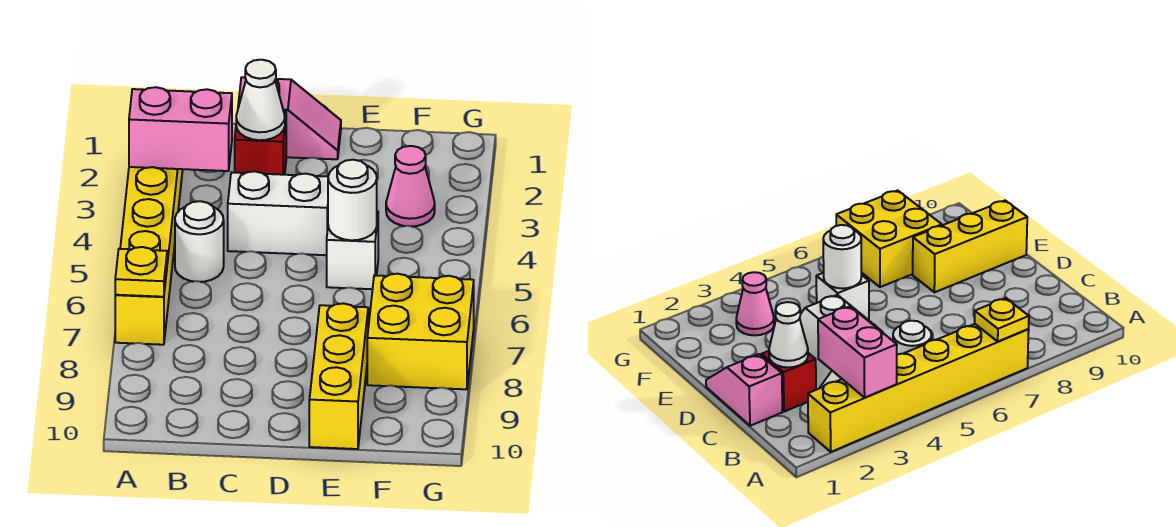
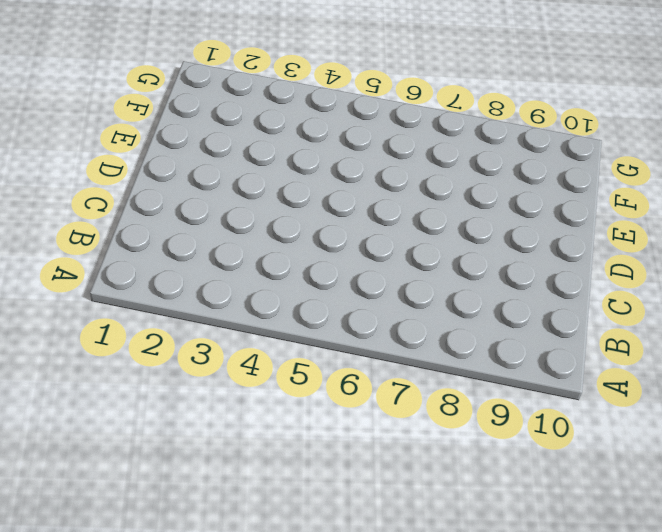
none -> yellow brick A2:A7 level 1
none -> white round brick B5 level 1
none -> pink slope C1:D1 level 1 top C

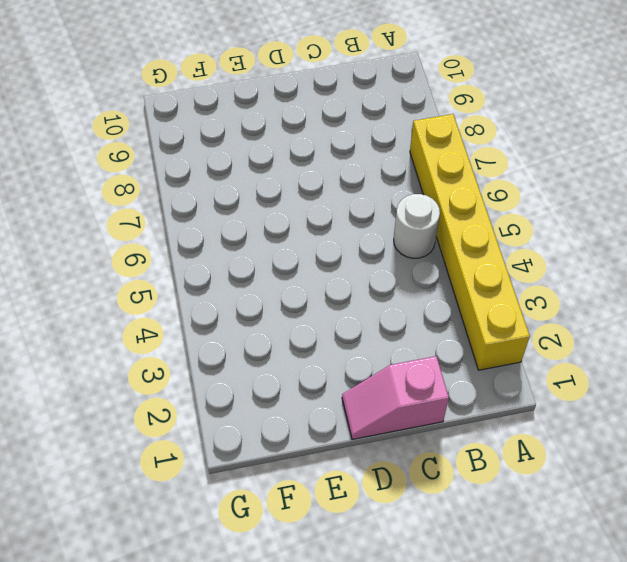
none -> red brick C2 level 1
none -> white slope C3:D4 level 1 top 4
none -> white brick E5 level 1

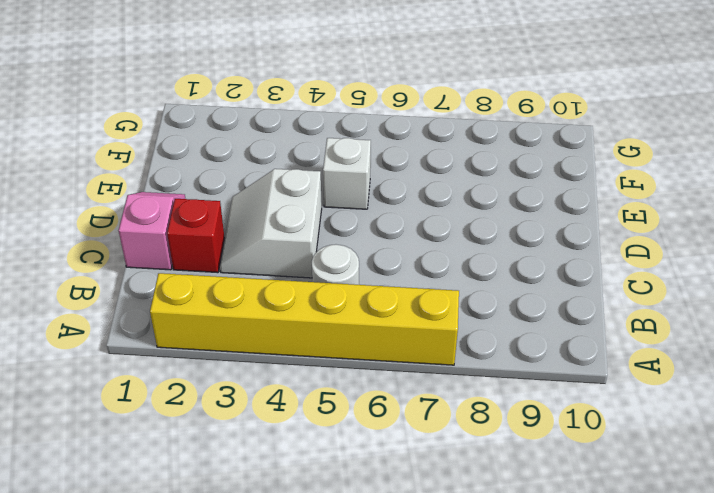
none -> yellow brick E8:E10 level 1
none -> pink cone F3 level 1
none -> yellow brick F7:G8 level 1

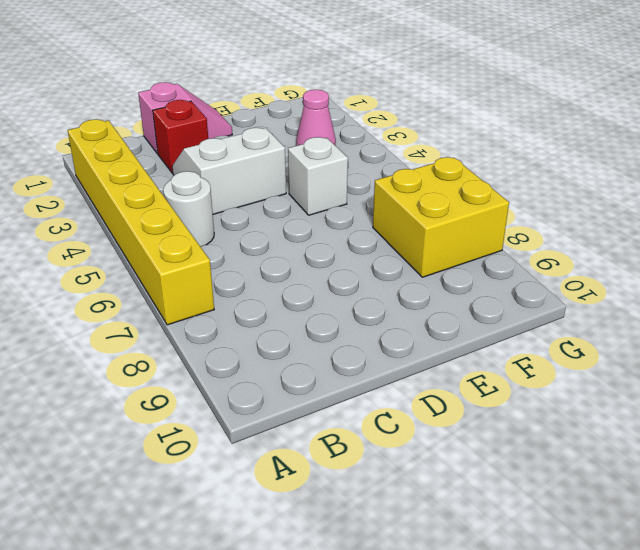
none -> yellow brick E8:E10 level 1
none -> pink brick A3:B3 level 2
none -> yellow plate A7 level 2

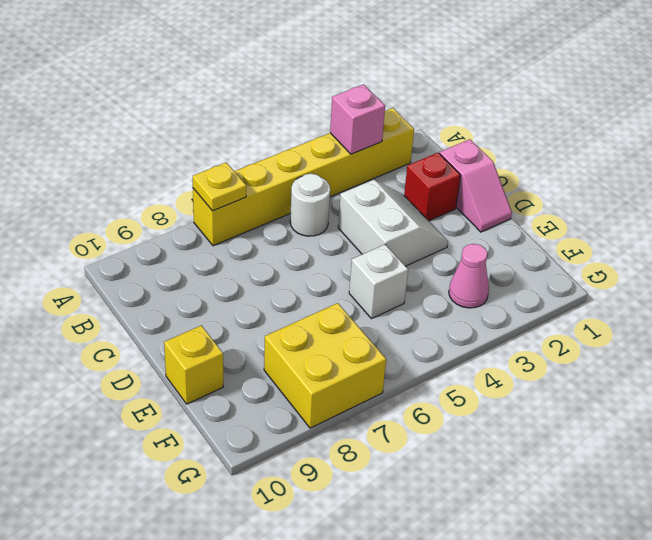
pink brick A3 level 2 -> pink brick A3:B3 level 2
yellow brick E10 level 1 -> yellow brick E8:E10 level 1
none -> white cone C2 level 2
none -> white round brick E5 level 2

